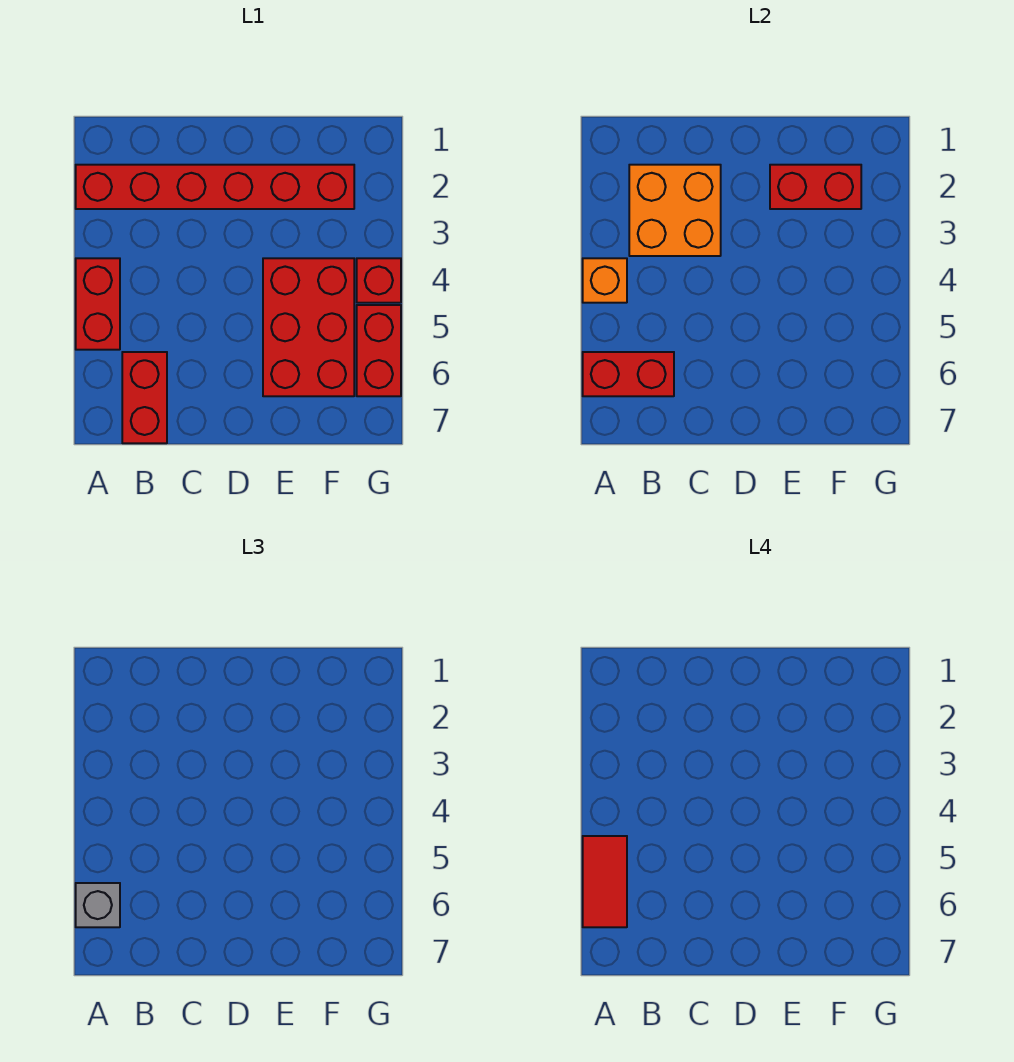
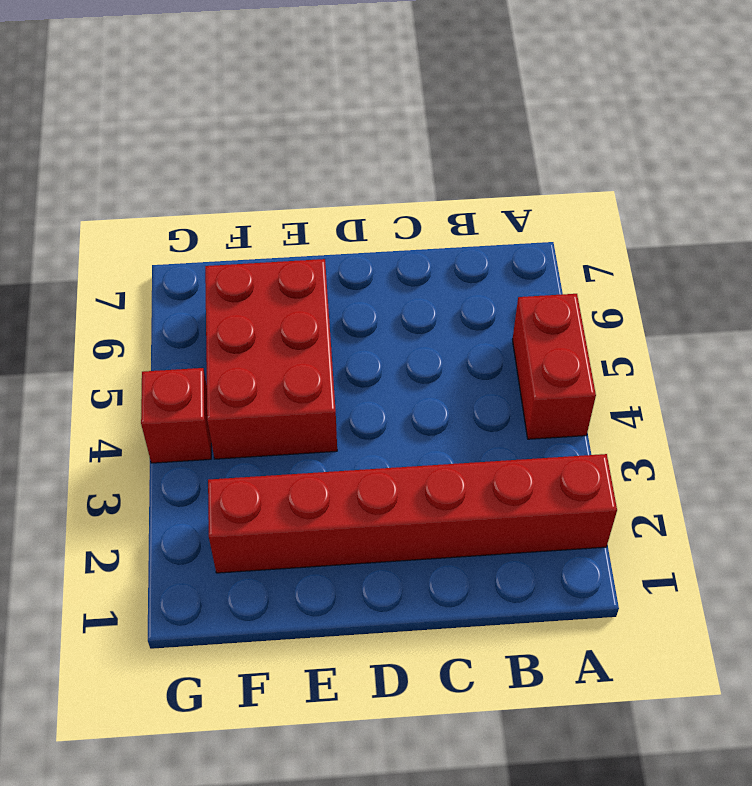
none -> red brick B6:B7 level 1
none -> red brick G5:G6 level 1
none -> orange brick A4 level 2

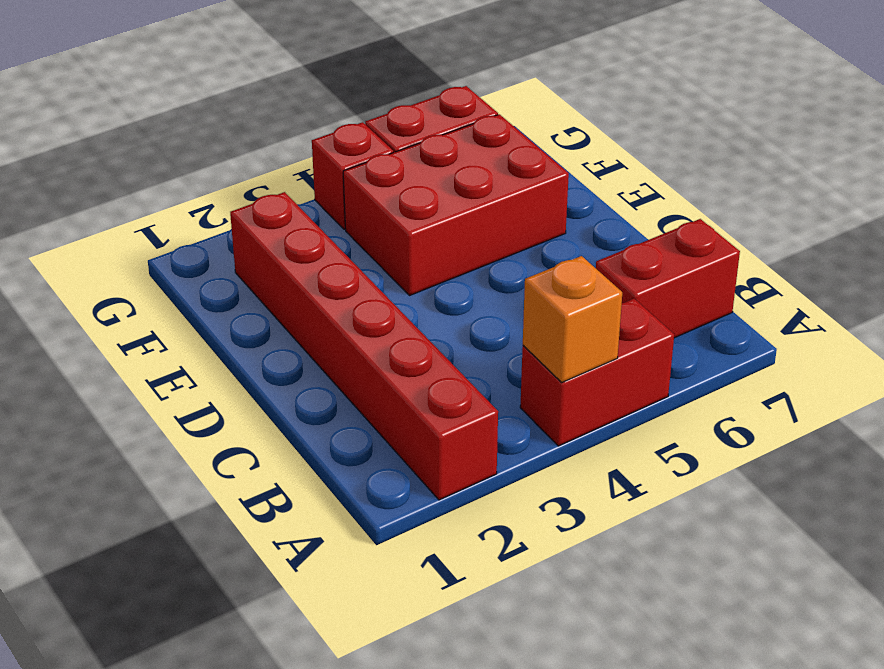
none -> red brick A6:B6 level 2
none -> orange brick B2:C3 level 2
none -> red brick E2:F2 level 2

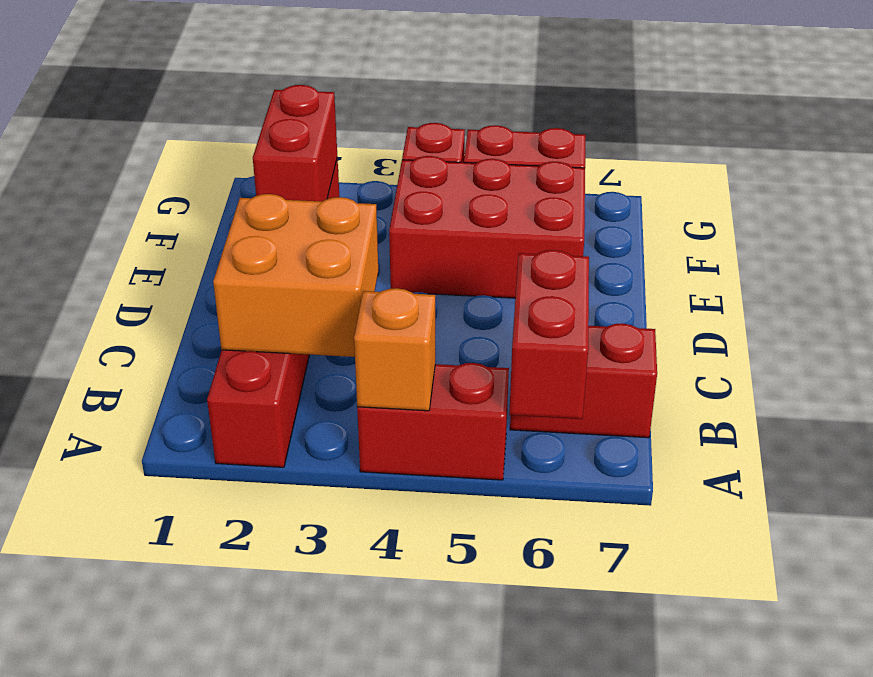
none -> grey brick A6 level 3
none -> red tile A5:A6 level 4

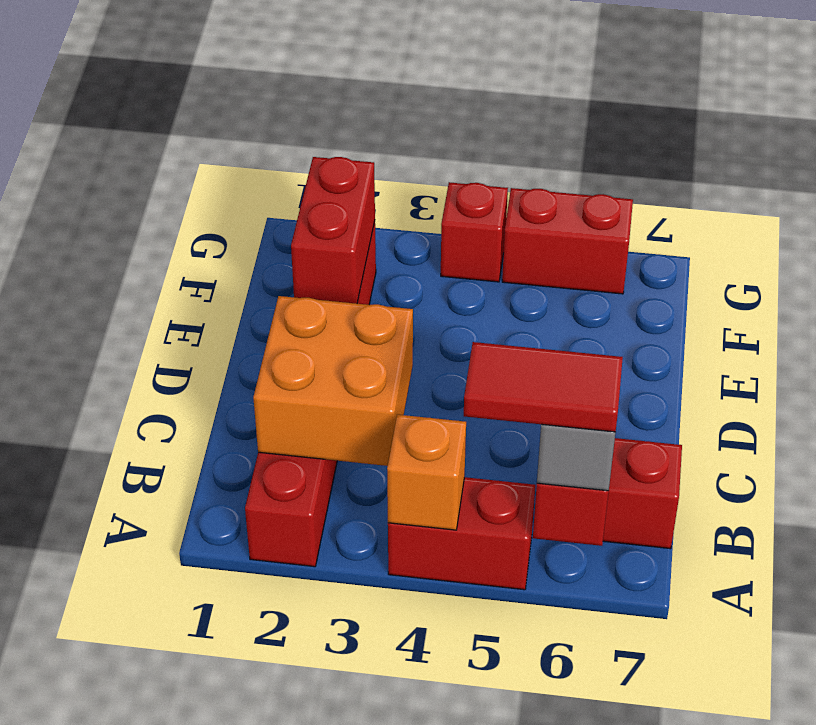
none -> red brick E4:F6 level 1

